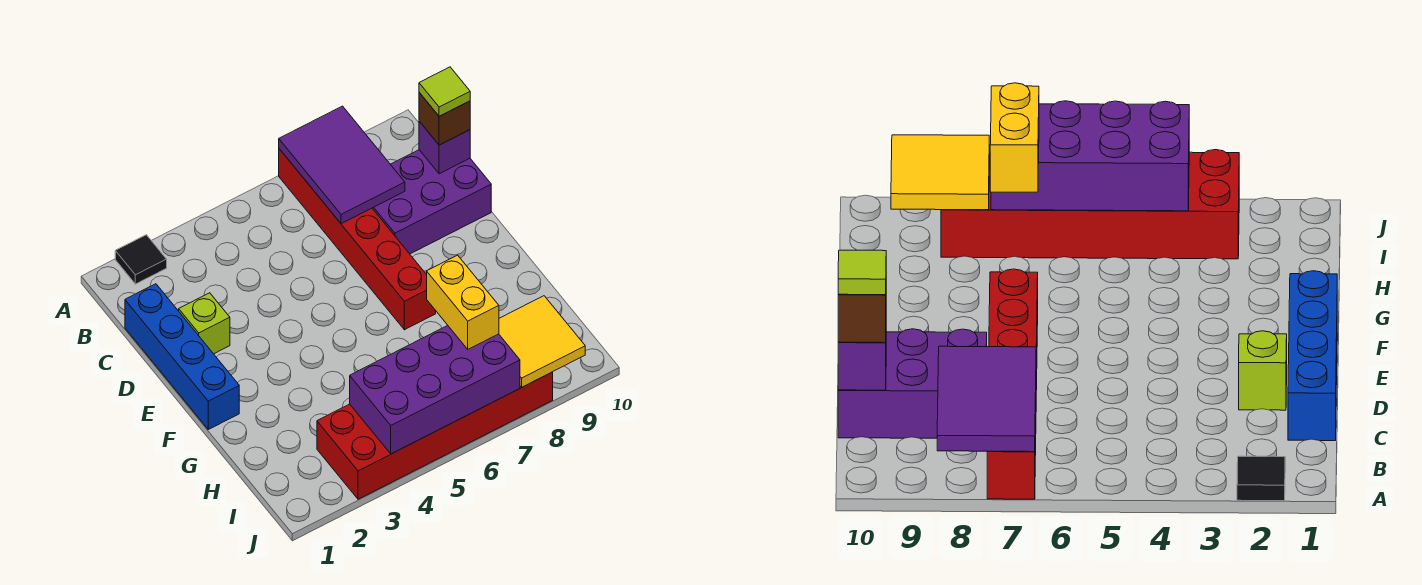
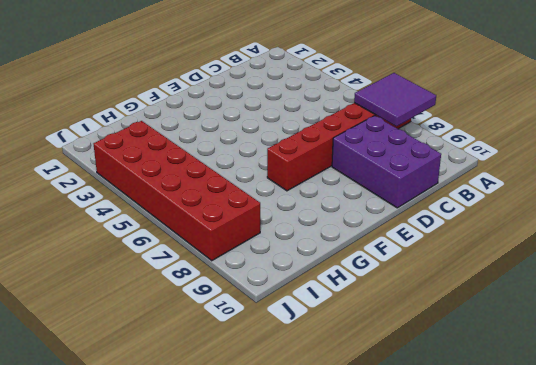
purple tile A7:B8 level 2 -> purple tile A7:C8 level 2
none -> black tile A2 level 1
none -> blue brick C1:F1 level 1
none -> lime brick D2 level 1

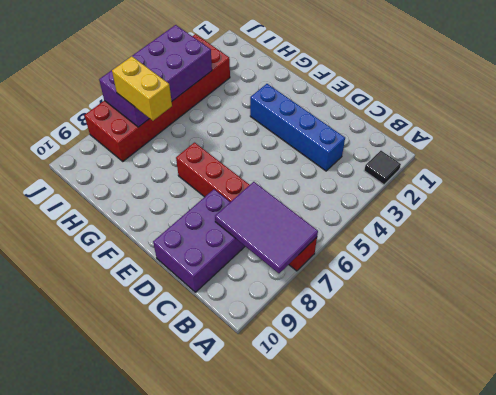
blue brick C3:F3 level 1 -> blue brick C1:F1 level 1
none -> lime brick D2 level 1
none -> purple brick C10 level 2
none -> yellow tile I8:J9 level 2

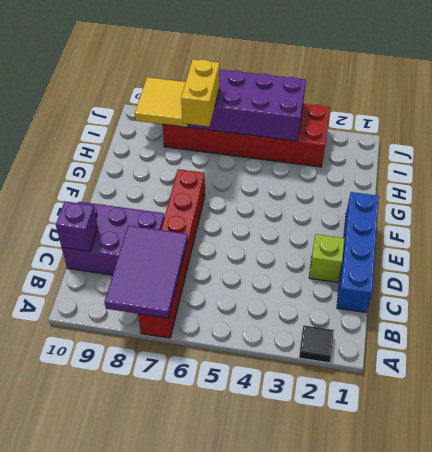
none -> brown brick C10 level 3
none -> lime tile C10 level 4

